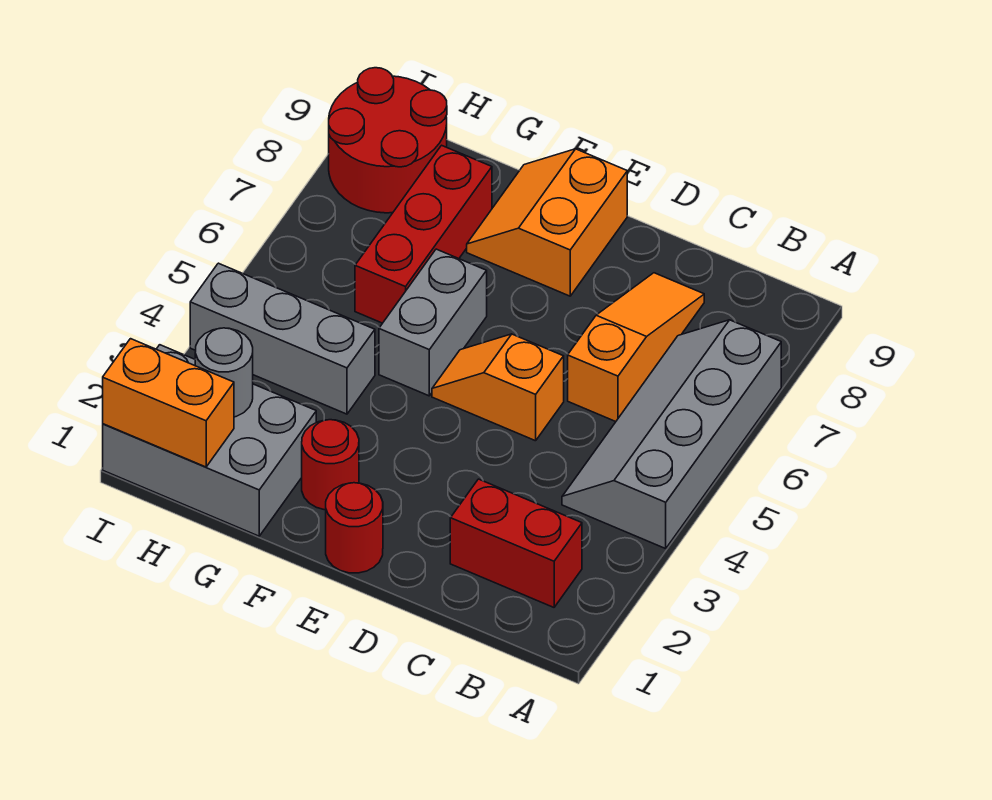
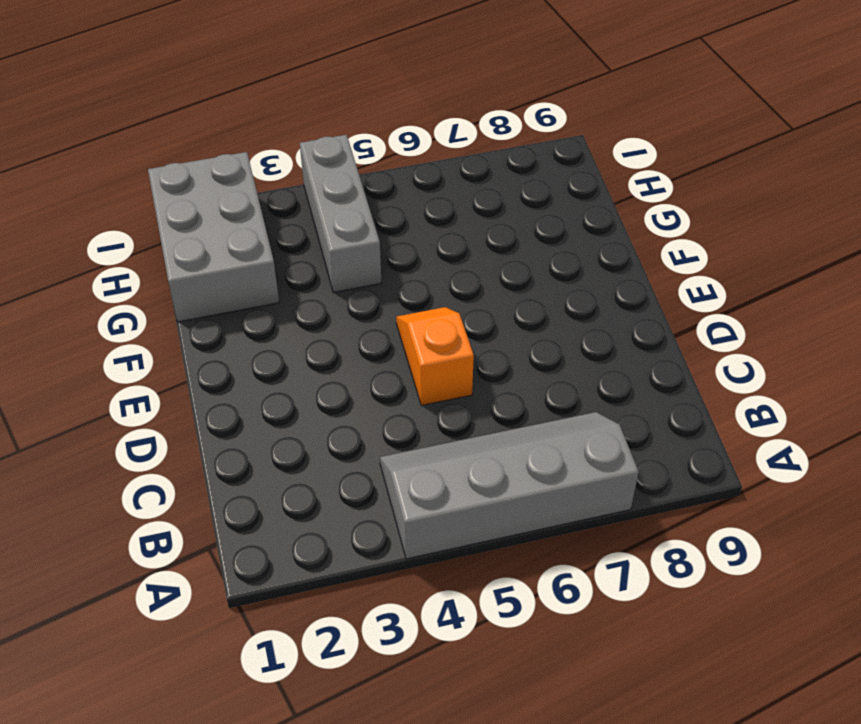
none -> red brick B2:C2 level 1
none -> orange slope C6:C8 level 1 top 6
none -> red round brick E1 level 1

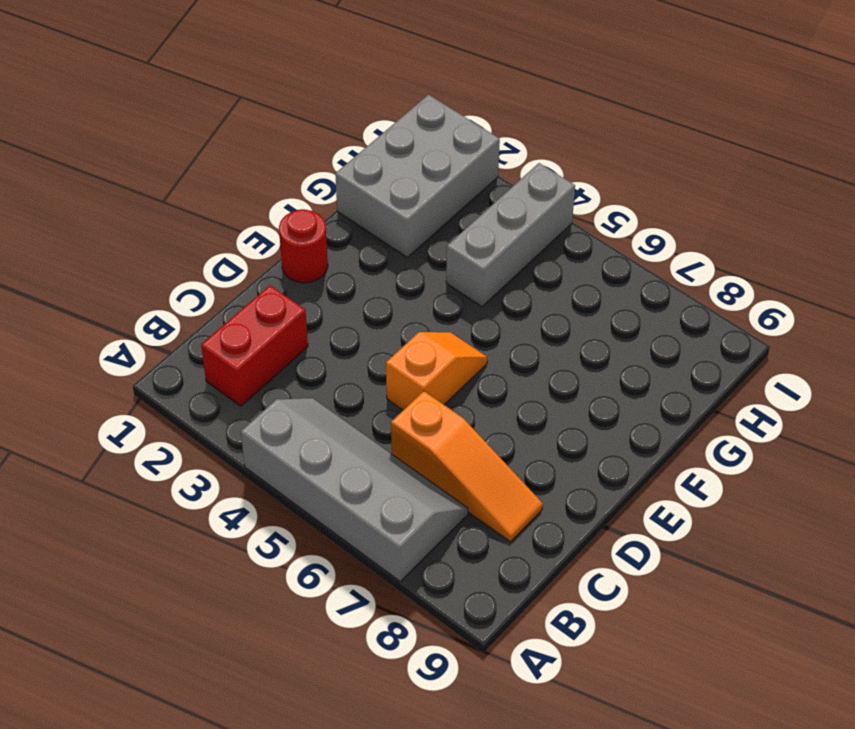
none -> orange slope E8:F9 level 1 top E
none -> red round brick F2 level 1
none -> grey brick F5:F6 level 1

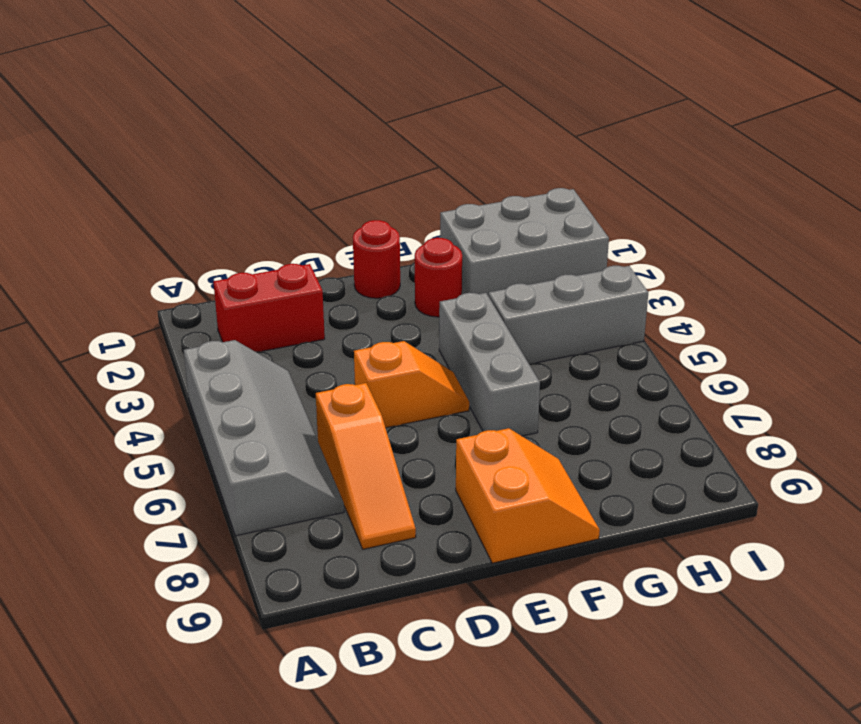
grey brick F4:F6 level 1 -> grey brick F5:F6 level 1
none -> red brick G6:G8 level 1
none -> red round brick H8:I9 level 1
none -> orange brick H1:I1 level 2

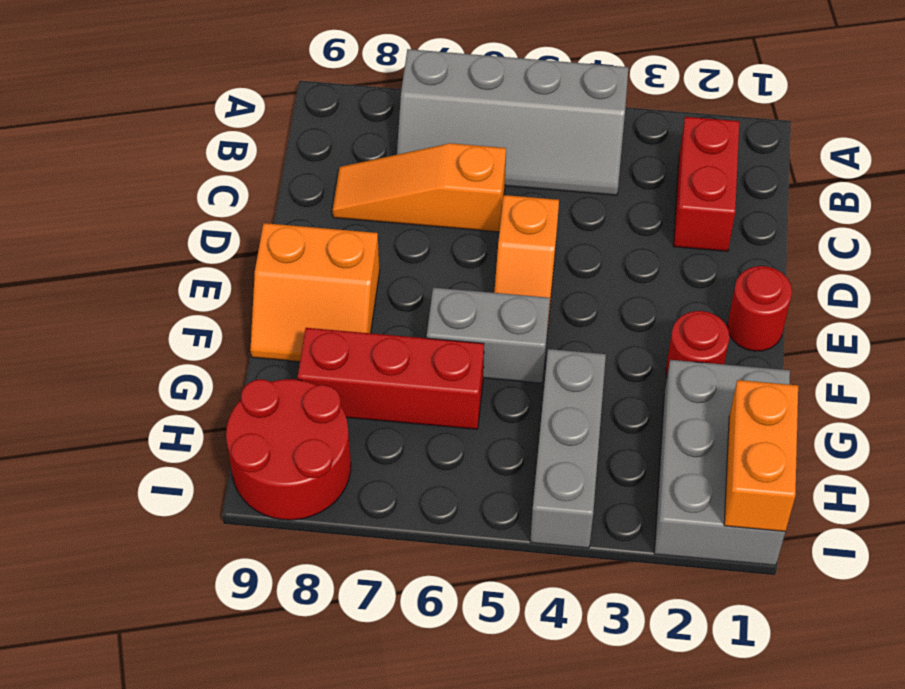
none -> grey round brick H2 level 2

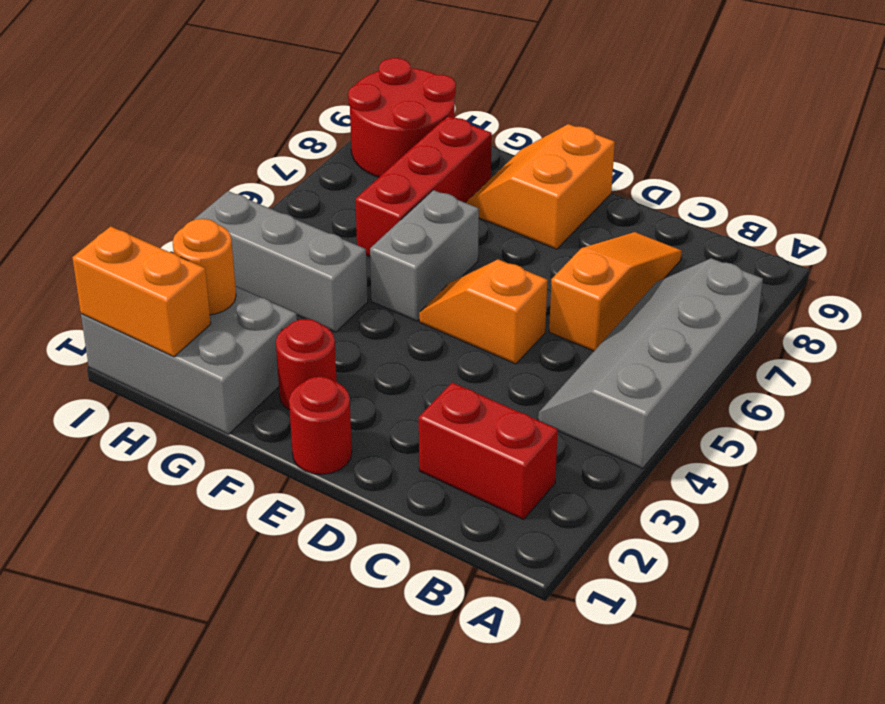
orange round brick H2 level 2 -> grey round brick H2 level 2

